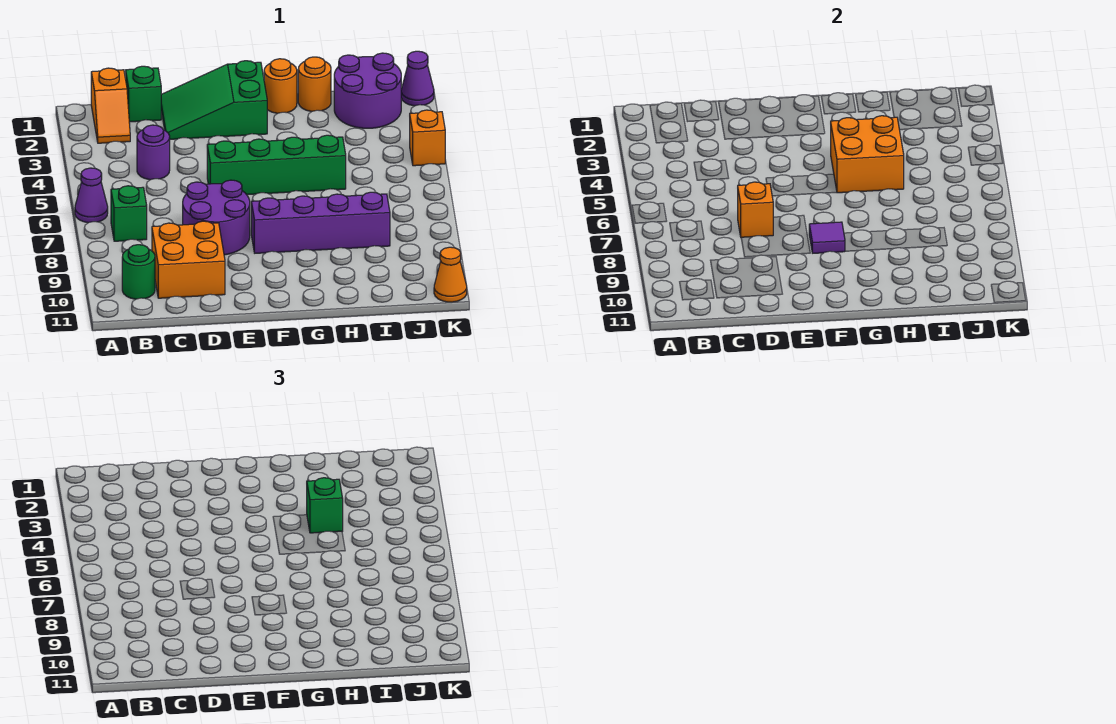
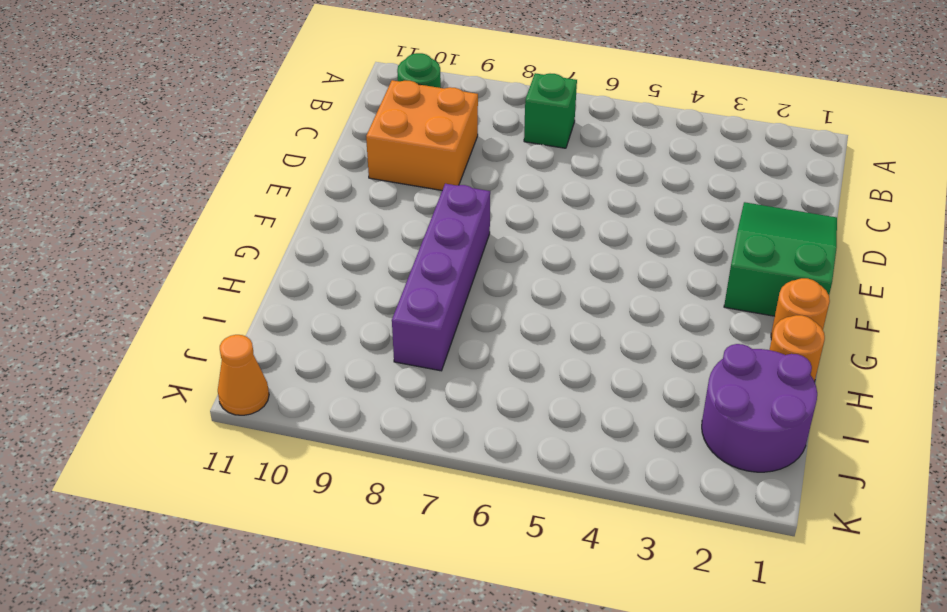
none -> purple cone A6 level 1
none -> orange slope B1:B2 level 1 top 1
none -> green brick C1 level 1

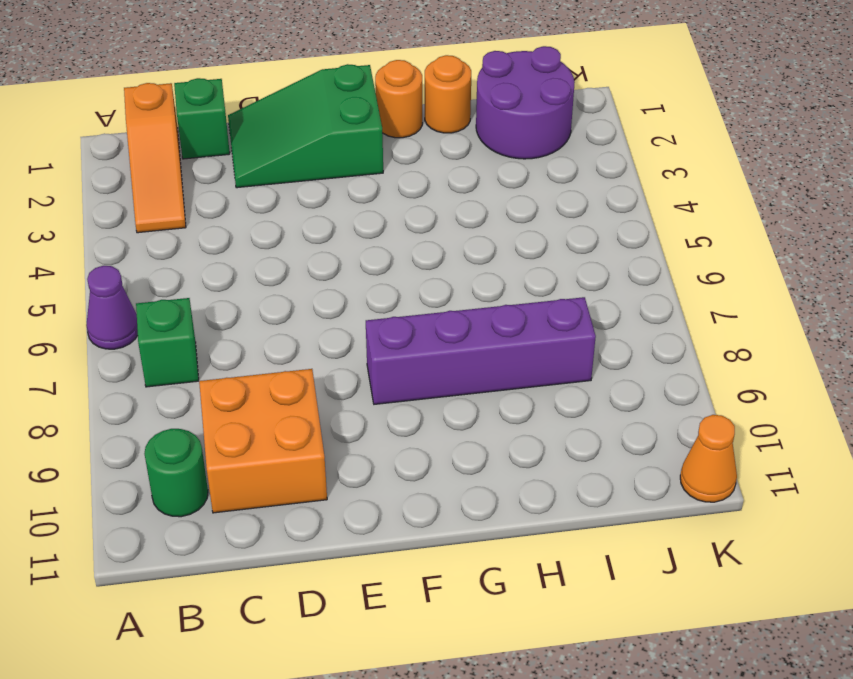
orange slope B1:B3 level 1 top 1 -> orange slope B1:B2 level 1 top 1
none -> purple round brick C4 level 1
none -> purple round brick D7:E8 level 1
none -> green brick E5:H5 level 1

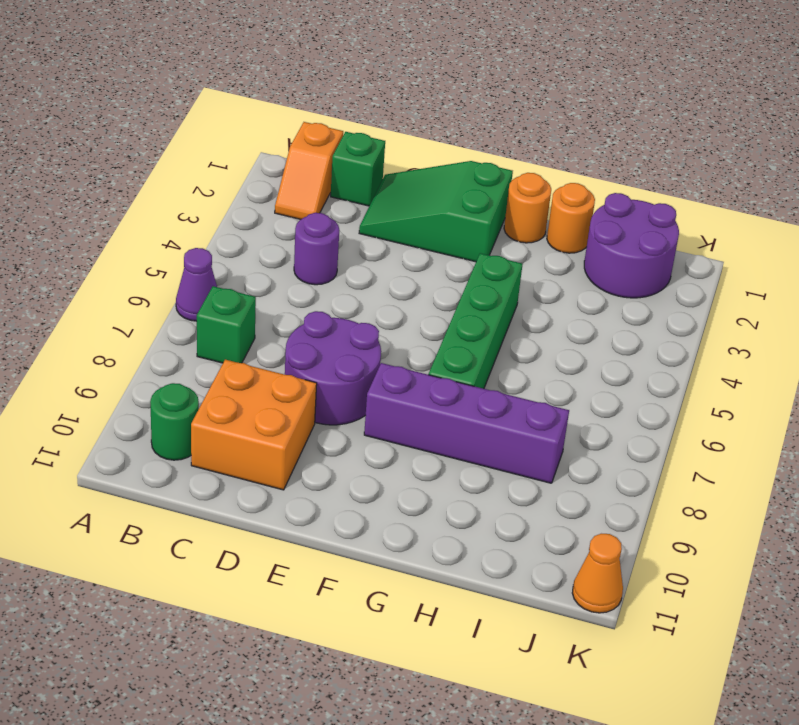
green brick G4:G7 level 1 -> green brick E5:H5 level 1
none -> purple cone K1 level 1
none -> orange brick K4 level 1
none -> orange brick D7 level 2

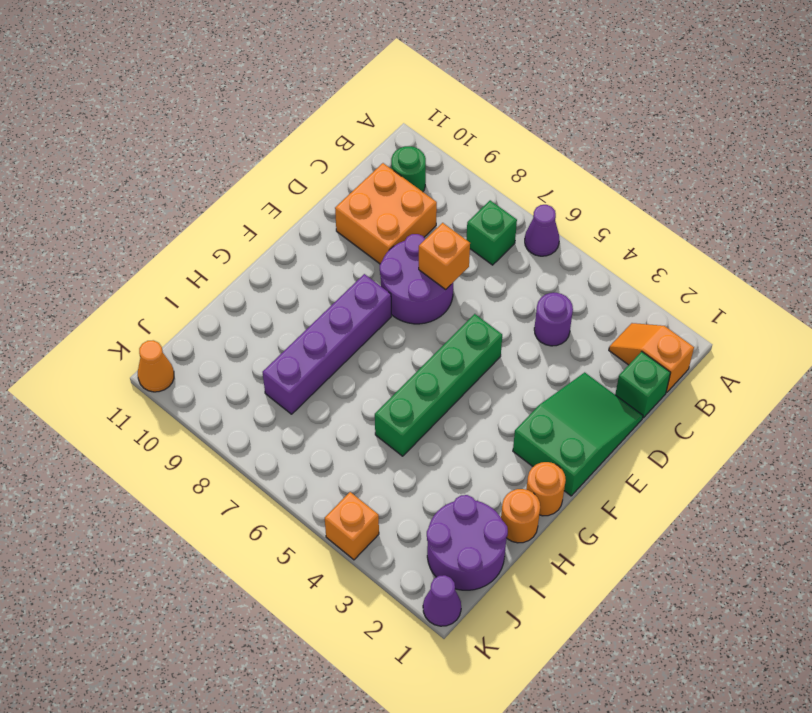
none -> purple tile F8 level 2
none -> orange brick G4:H5 level 2
none -> green brick H4 level 3

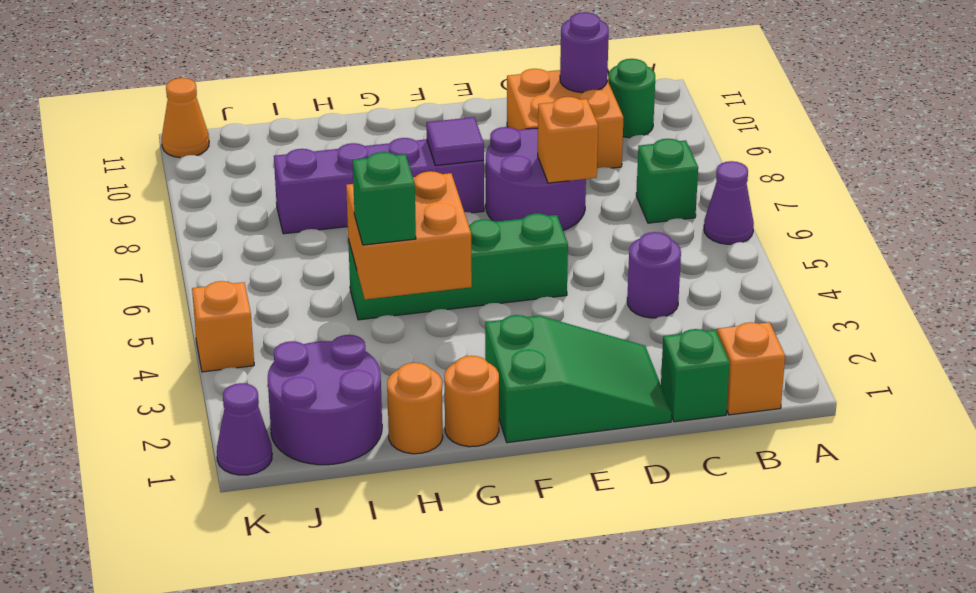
purple round brick C10 level 2 -> none

